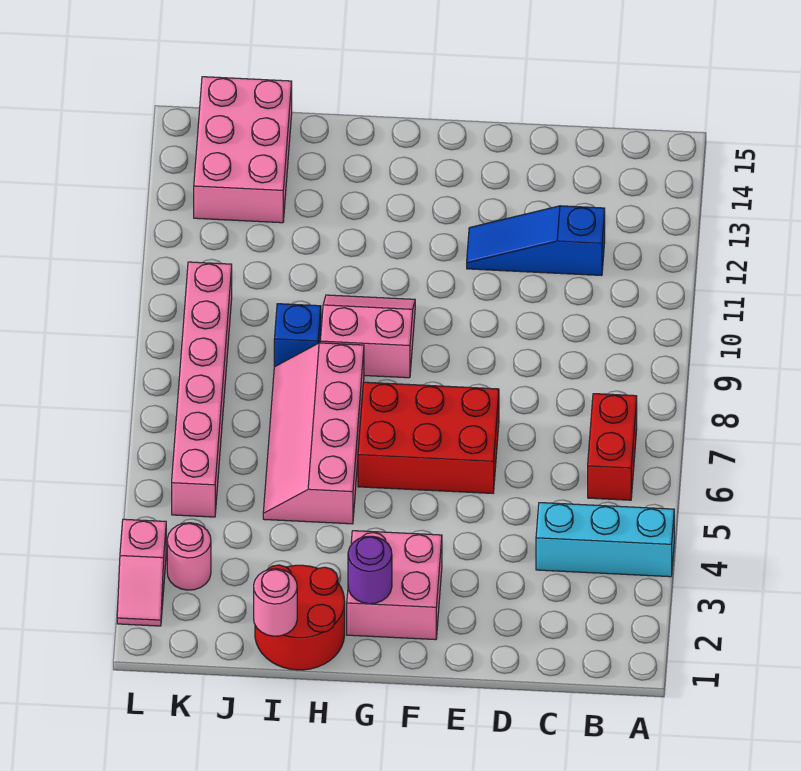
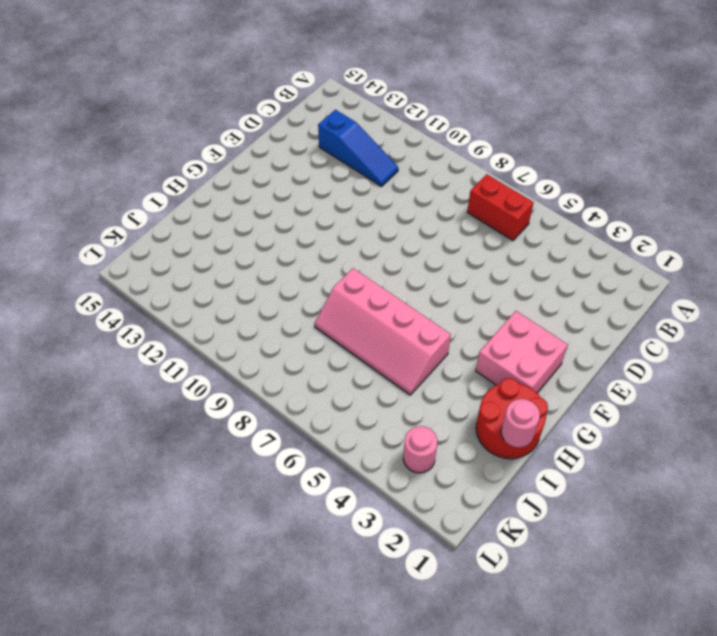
blue slope C11:C13 level 1 top 13 -> blue slope C12:E12 level 1 top C
none -> cyan brick A4:C4 level 1
none -> red brick E6:G7 level 1
none -> pink slope G9:H10 level 1 top 9

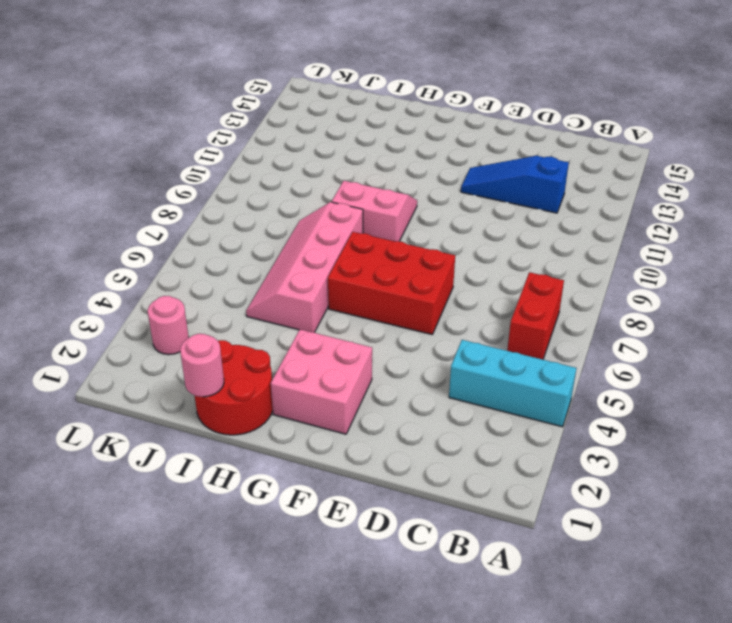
none -> blue brick I9 level 1
none -> pink brick J13:K15 level 1
none -> pink brick K5:K10 level 1

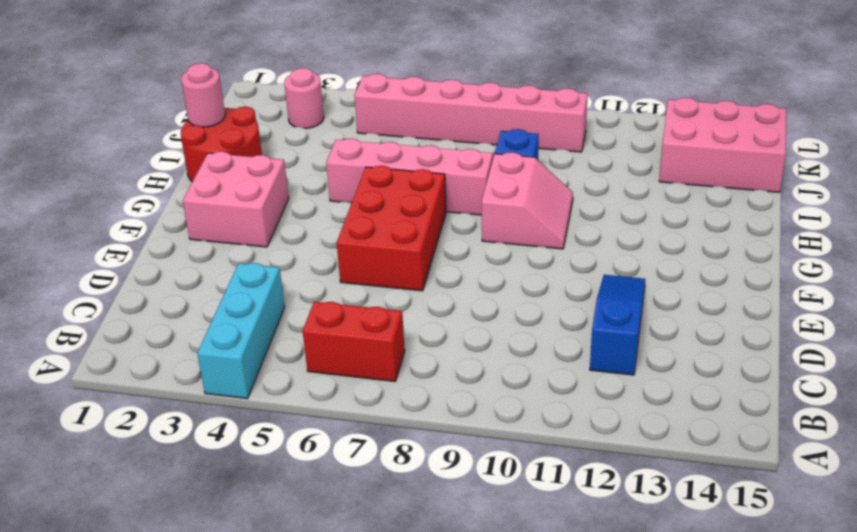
none -> pink slope L2:L3 level 1 top 3
none -> purple round brick G2 level 2

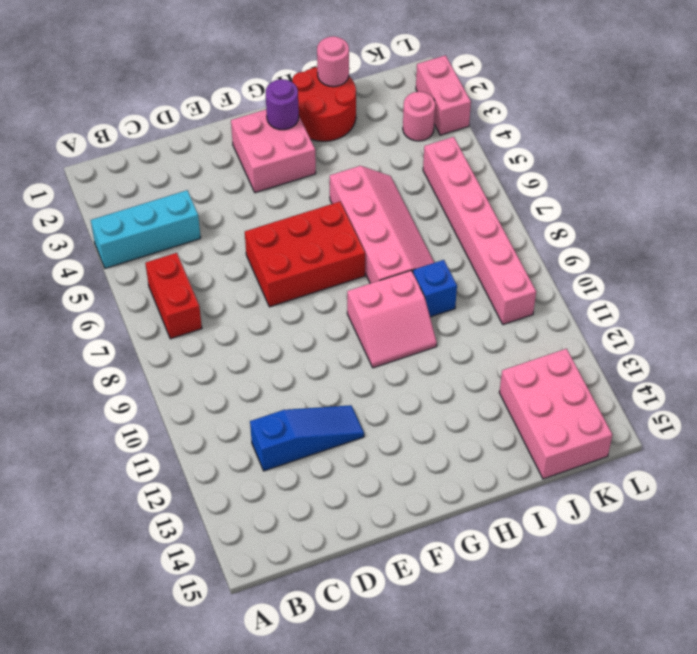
pink brick L2:L3 level 1 -> pink slope L2:L3 level 1 top 3

